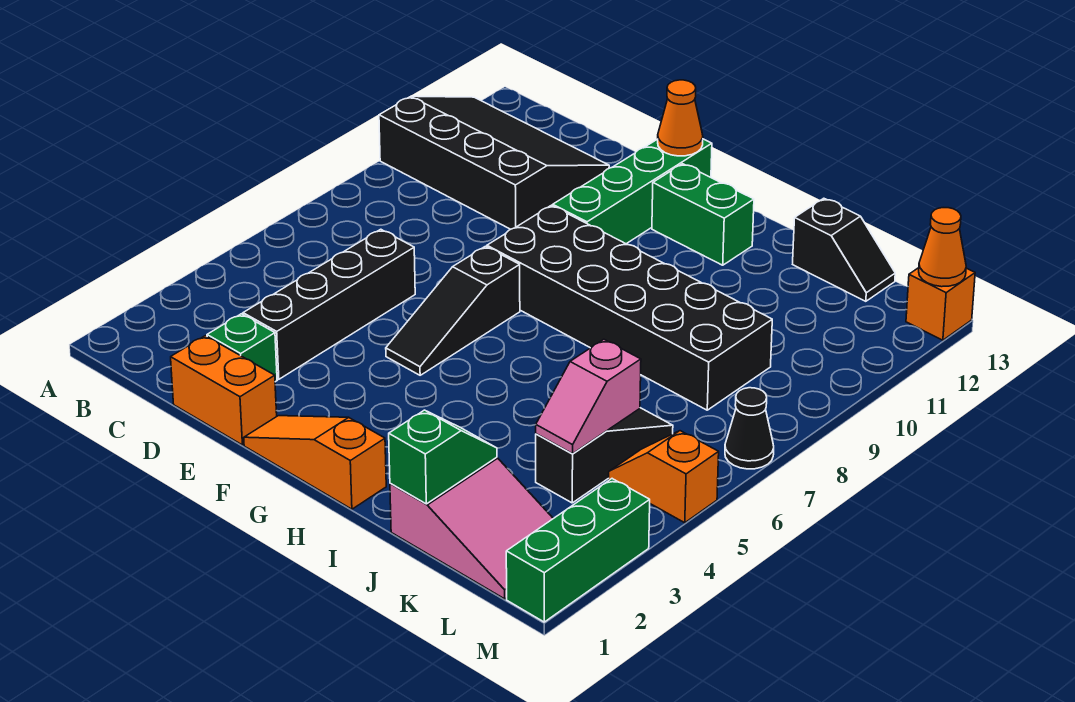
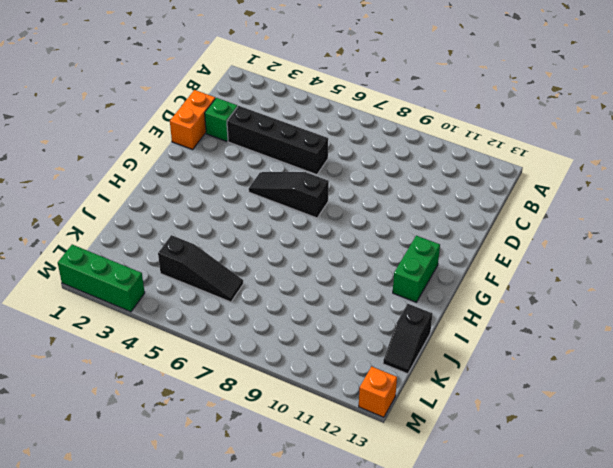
none -> black slope A10:D12 level 1 top 10
none -> orange slope F1:H1 level 1 top H
none -> black brick F8:K9 level 1

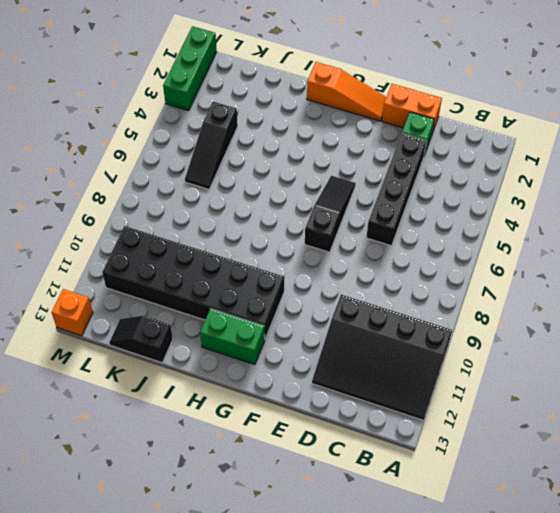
black brick G10:L11 level 1 -> black brick F8:K9 level 1
none -> green brick F10:F13 level 1
none -> pink slope J1:L2 level 1 top J
none -> orange slope L5:M5 level 1 top M

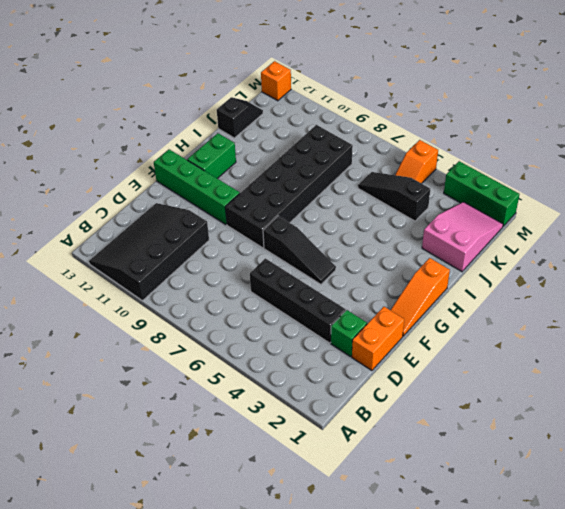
none -> black cone M7 level 1
none -> orange cone F13 level 2
none -> green slope J1:J2 level 2 top 1

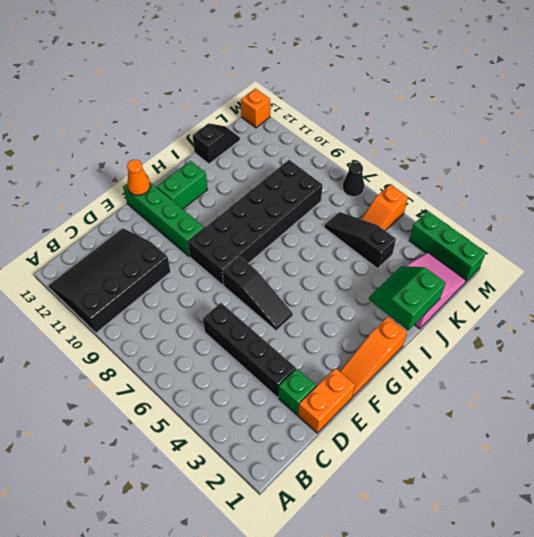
green slope I1:J2 level 2 top 1 -> green slope J1:J2 level 2 top 1
none -> pink slope K4:K5 level 2 top 5
none -> orange cone M13 level 2

